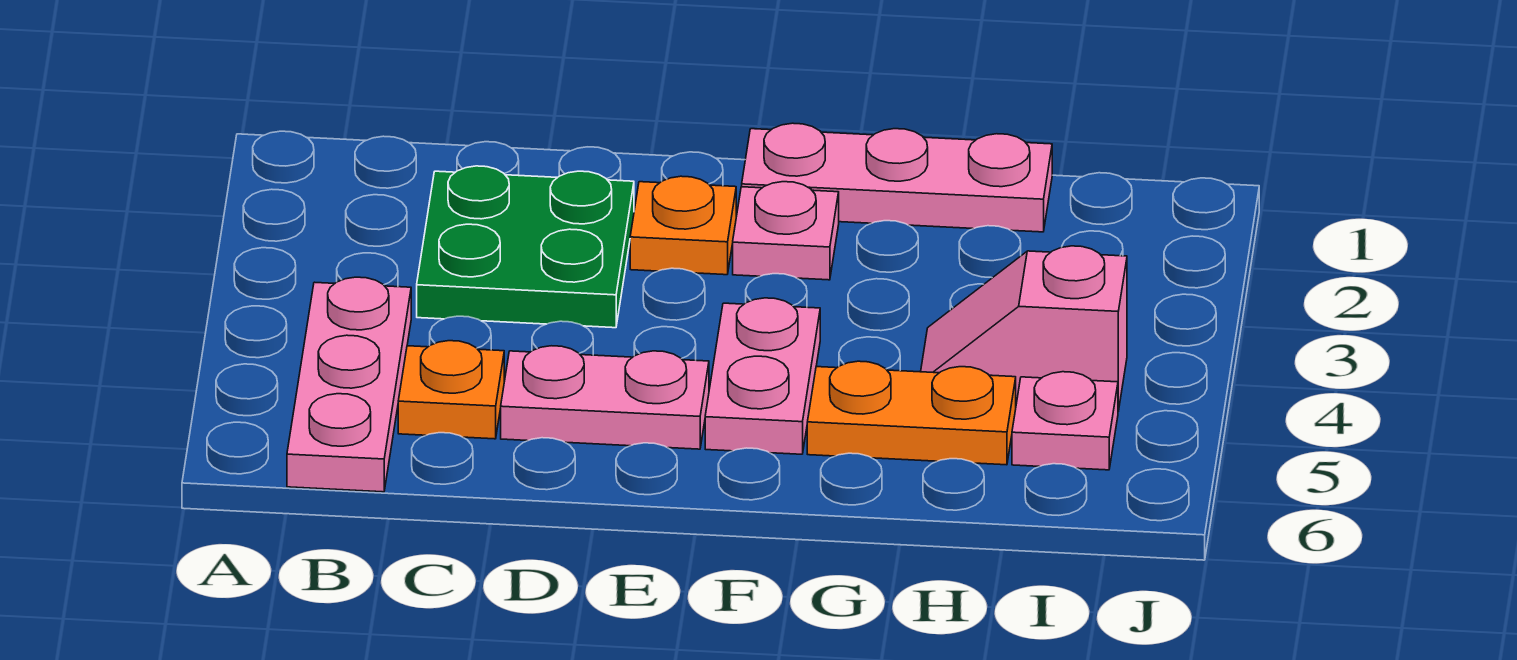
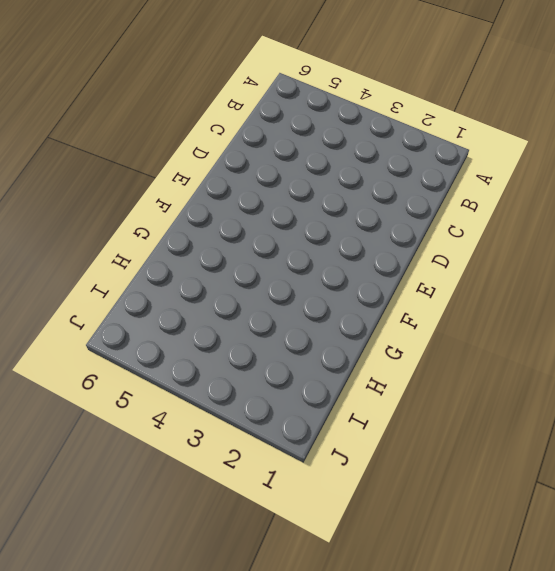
none -> pink plate B4:B6 level 1
none -> green plate C2:D3 level 1

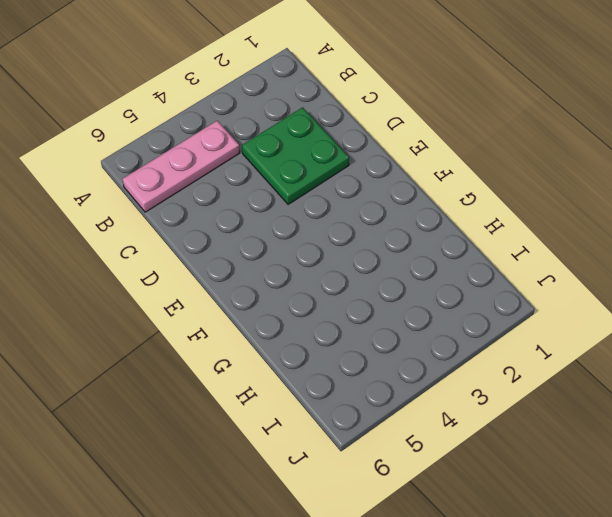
none -> orange plate C5 level 1
none -> pink plate D5:E5 level 1

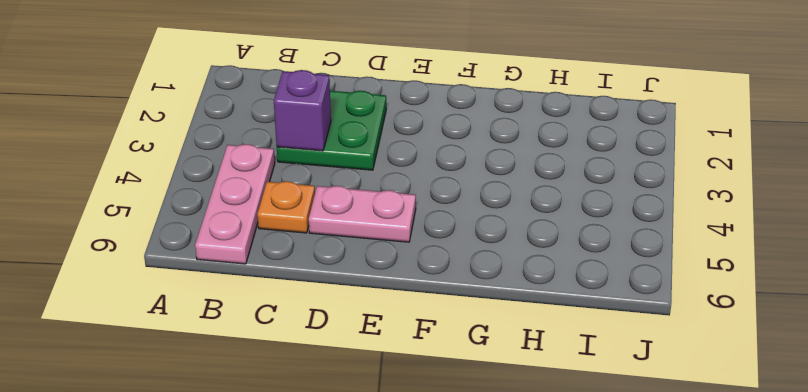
purple brick C3 level 2 -> none
none -> orange plate E2 level 1
none -> pink plate F1:H1 level 1

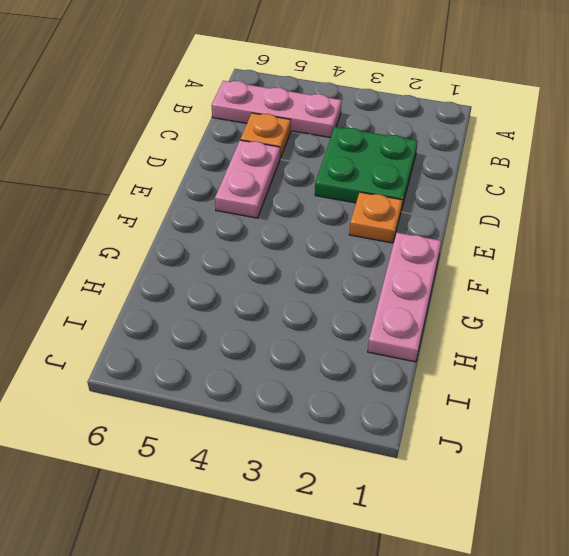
none -> pink plate F2 level 1
none -> pink plate F4:F5 level 1

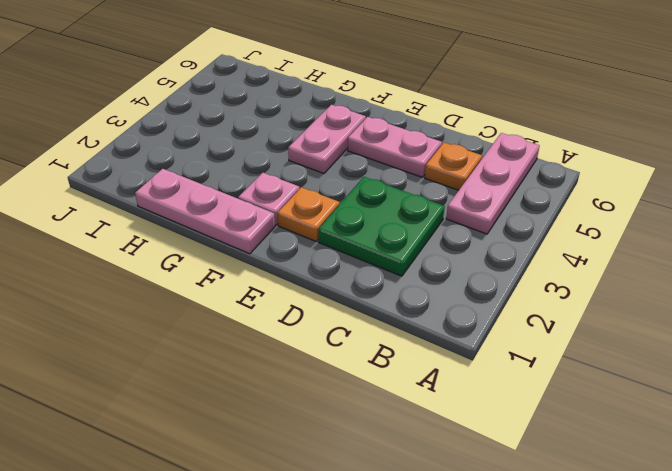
none -> orange plate G5:H5 level 1
none -> pink slope H4:I4 level 1 top I

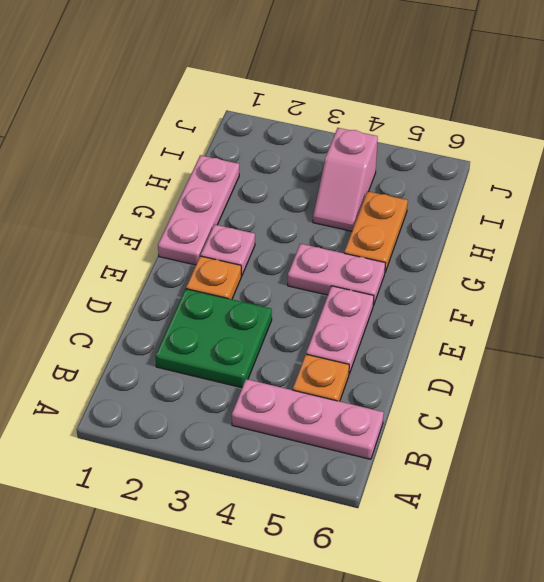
none -> pink plate I5 level 1

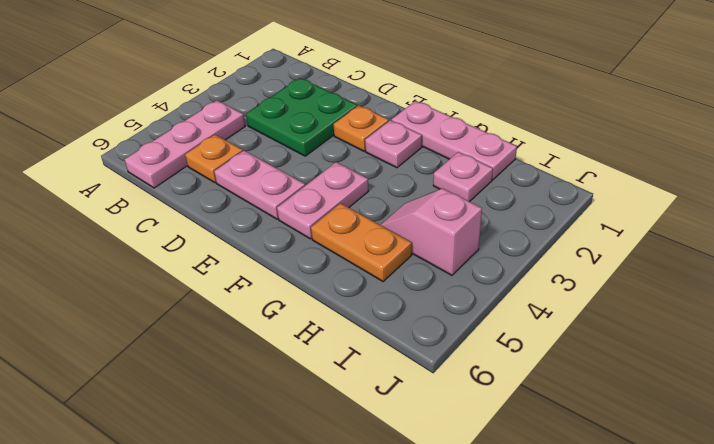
pink plate H2 level 1 -> pink plate I5 level 1

